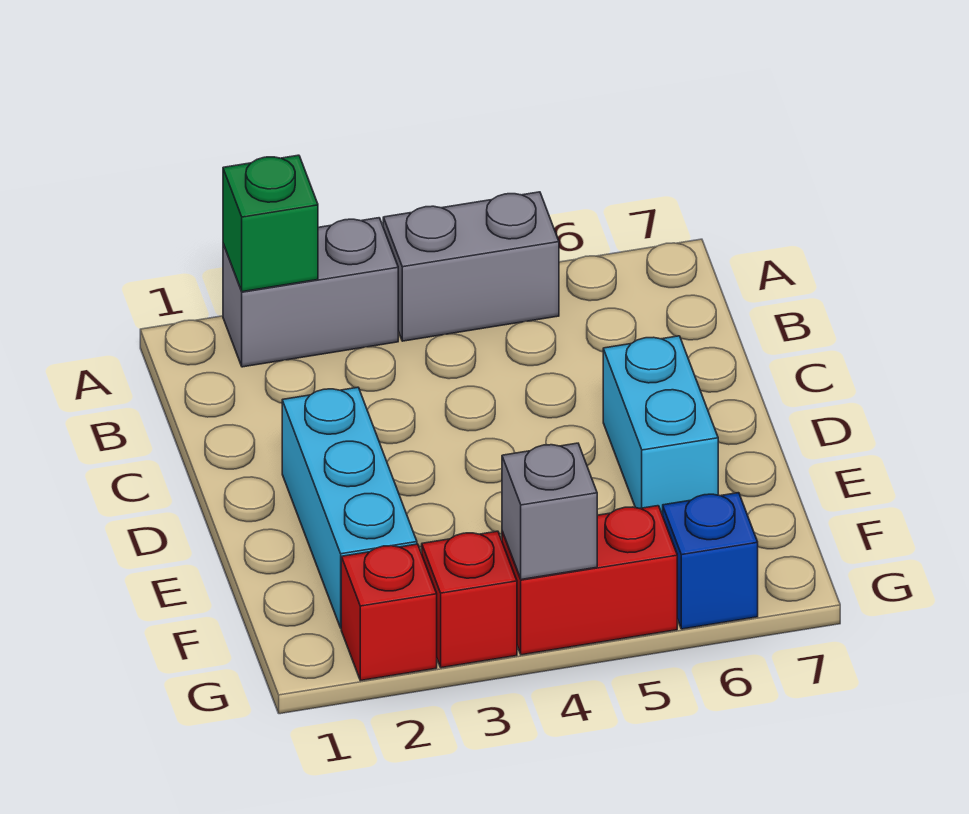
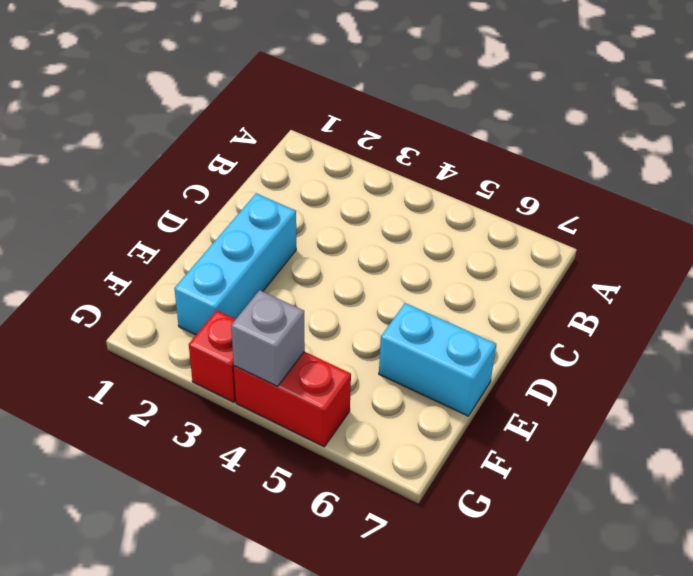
cyan brick E6:E7 level 1 -> cyan brick D6:E6 level 1
none -> grey brick A2:A3 level 1
none -> grey brick A4:A5 level 1

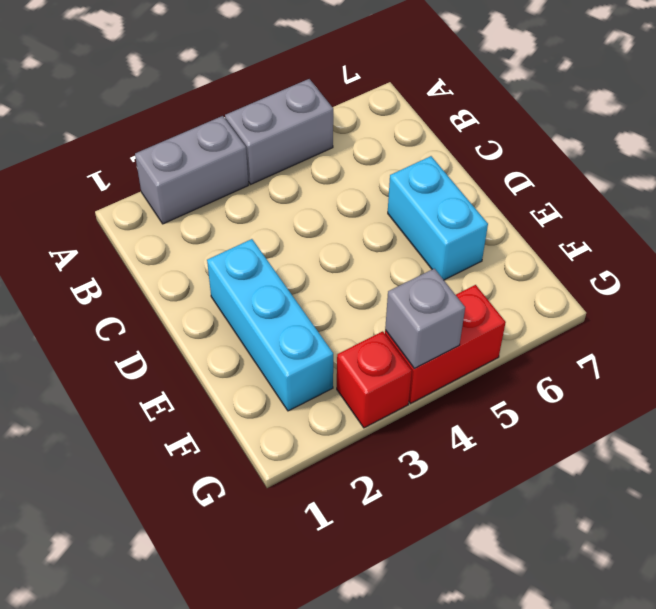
none -> red brick G2 level 1
none -> blue brick G6 level 1

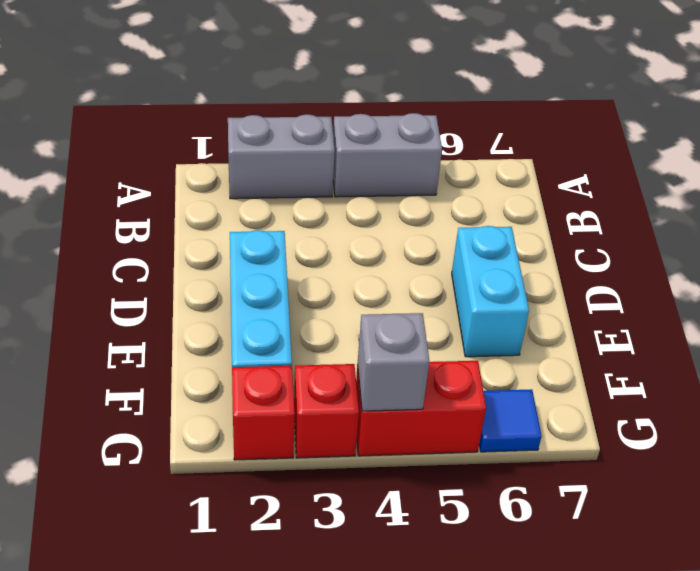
blue tile G6 level 1 -> blue brick G6 level 1
none -> green brick A2 level 2

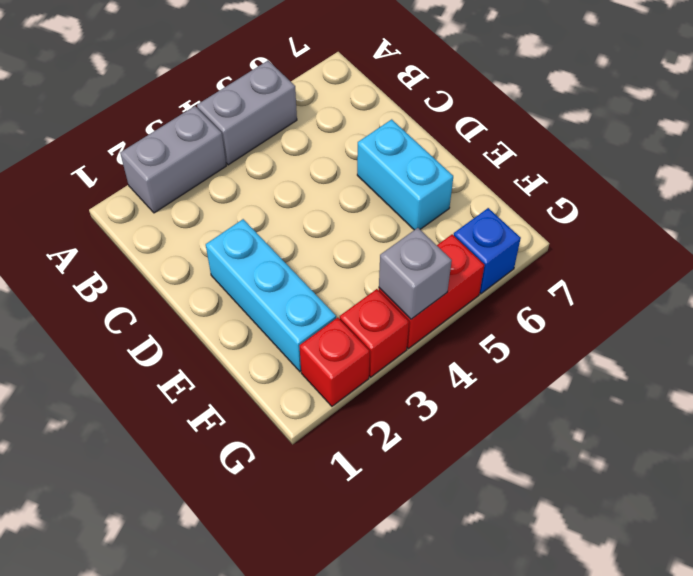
none -> green brick A2 level 2

